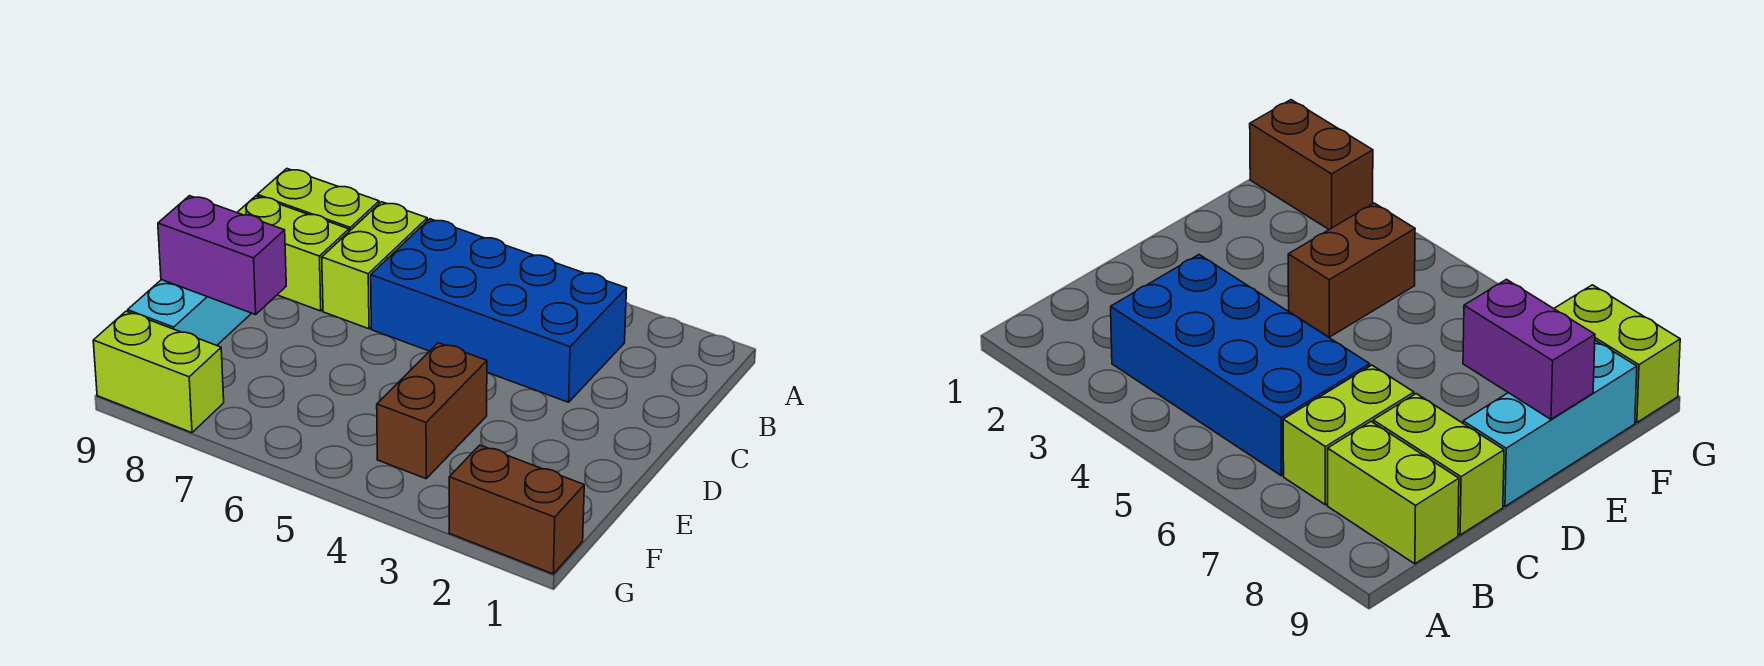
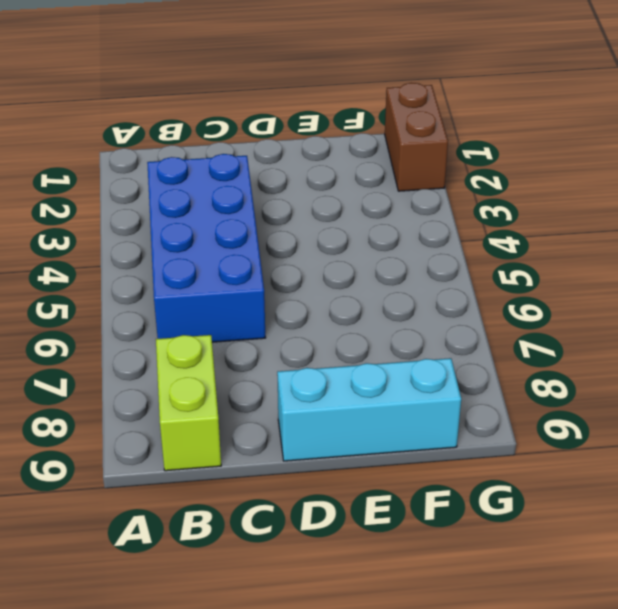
none -> lime brick B7:C7 level 1
none -> lime brick C8:C9 level 1

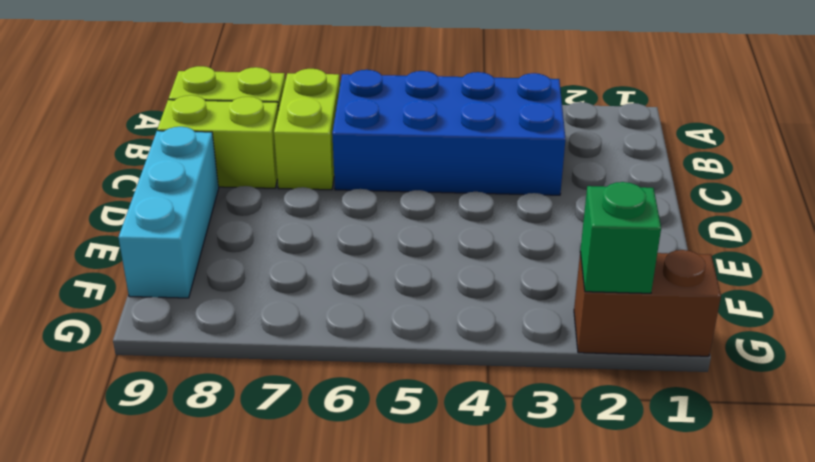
green brick G2 level 2 -> none
none -> brown brick E4:F4 level 1
none -> lime brick G8:G9 level 1

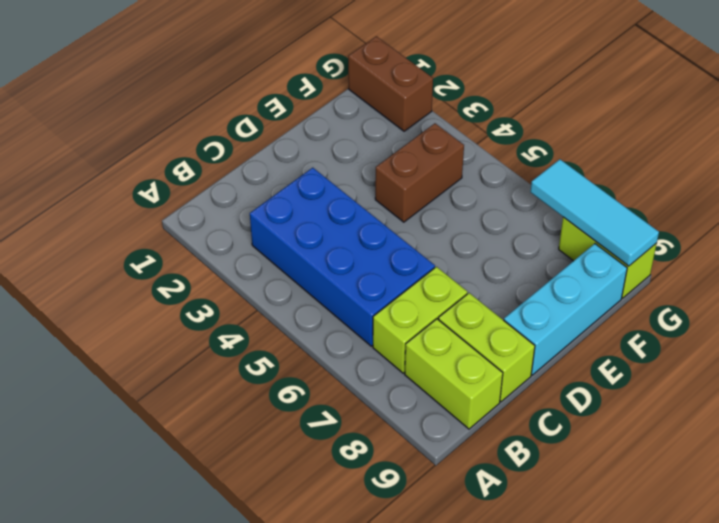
cyan tile G7:G9 level 2 -> none
none -> purple brick E8:E9 level 2

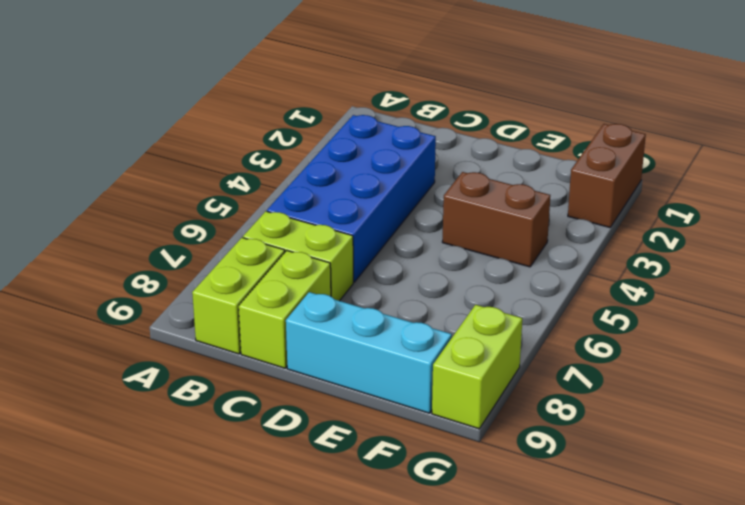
none -> purple brick E8:E9 level 2

